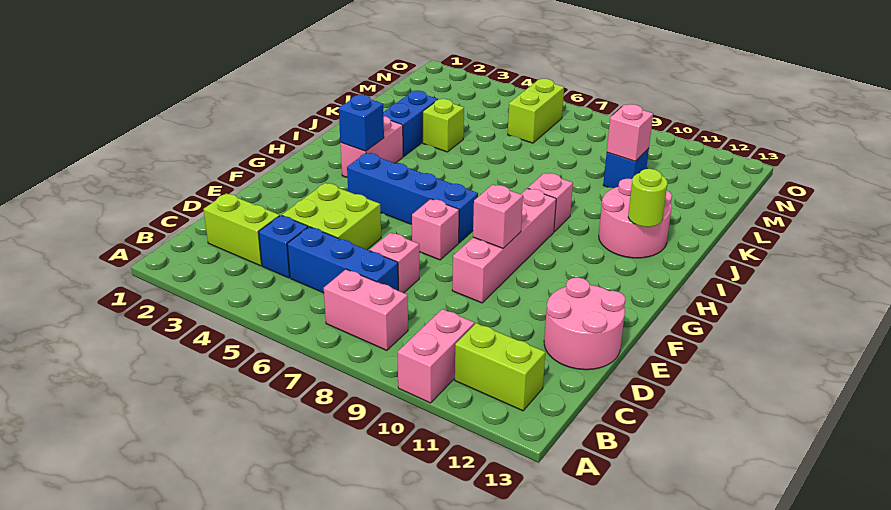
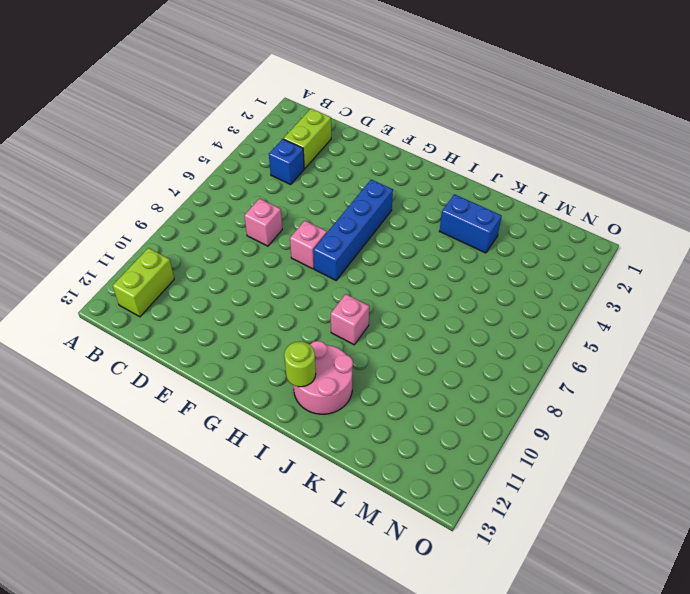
none -> pink brick A10:B10 level 1
none -> pink brick B7:B8 level 1
none -> blue brick C5:C7 level 1

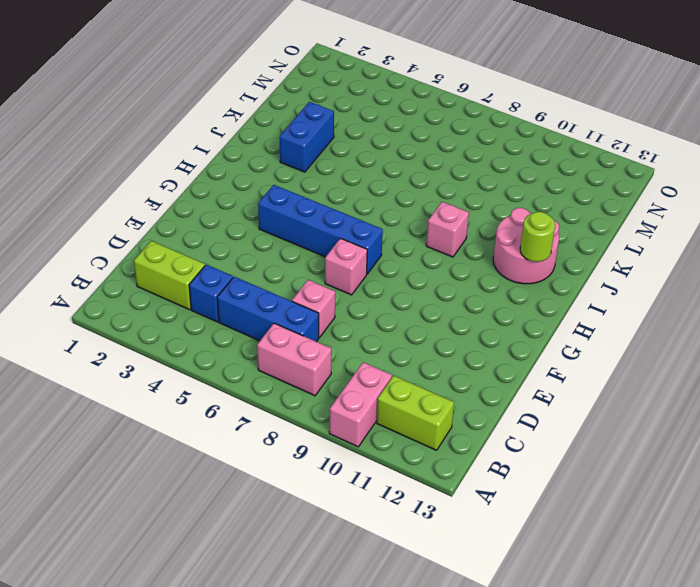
none -> lime brick D4:E5 level 1
none -> pink round brick D12:E13 level 1
none -> pink brick E9:H9 level 1

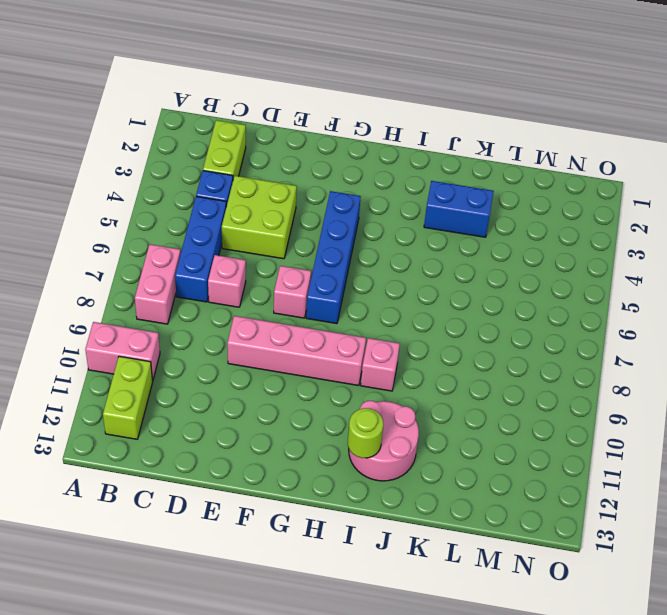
none -> pink round brick D12:E13 level 1
none -> pink brick H3:I3 level 1
none -> lime brick K4 level 1

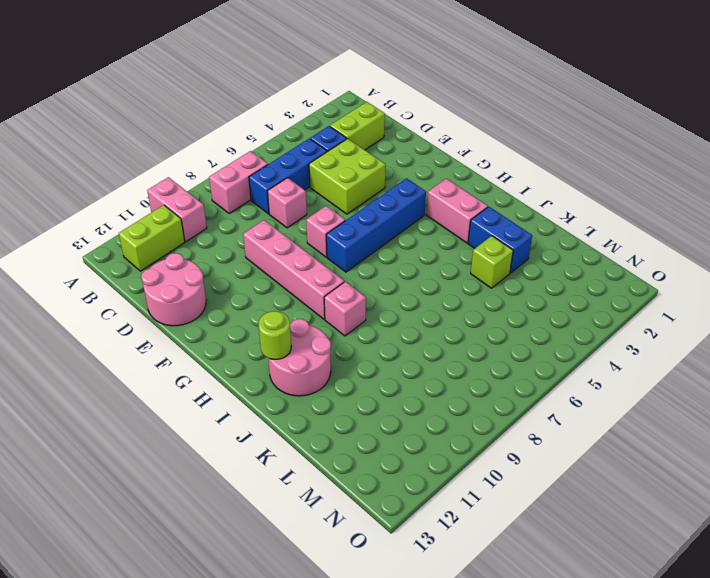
none -> blue brick L10 level 1
none -> lime brick M6:N6 level 1
none -> pink brick F9 level 2

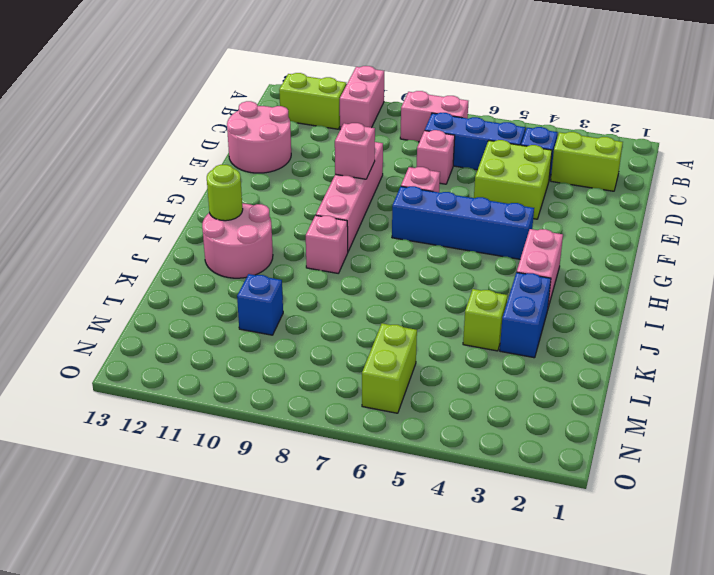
none -> blue brick H3 level 2
none -> pink brick L10 level 2

